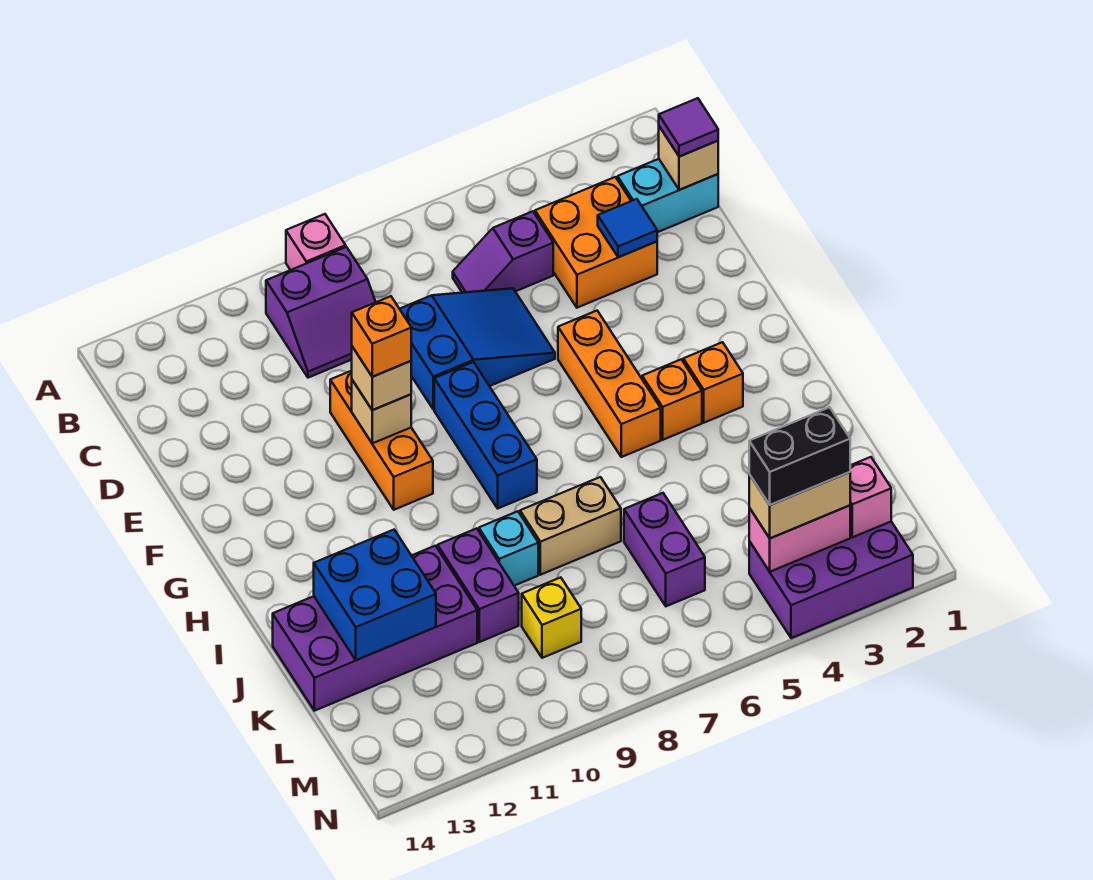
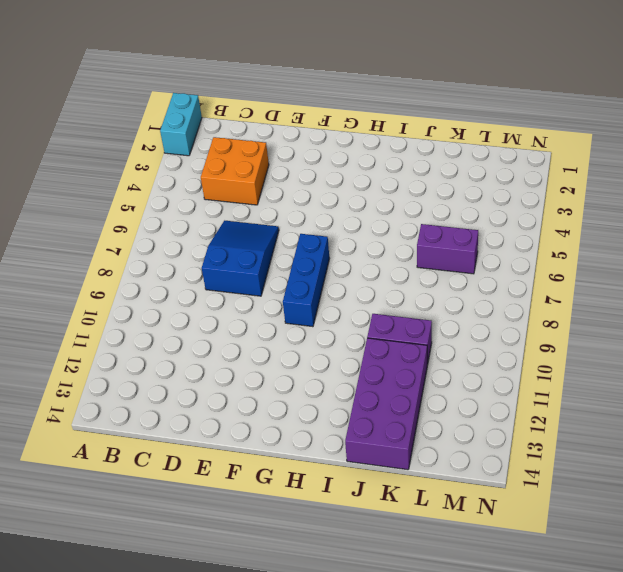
cyan brick A1:A2 level 1 -> cyan brick C1:C2 level 1
blue brick G7:G9 level 1 -> blue brick F8:H8 level 1
none -> pink brick A9 level 1
none -> purple slope B9:C10 level 1 top B
none -> purple slope C5:C6 level 1 top 5

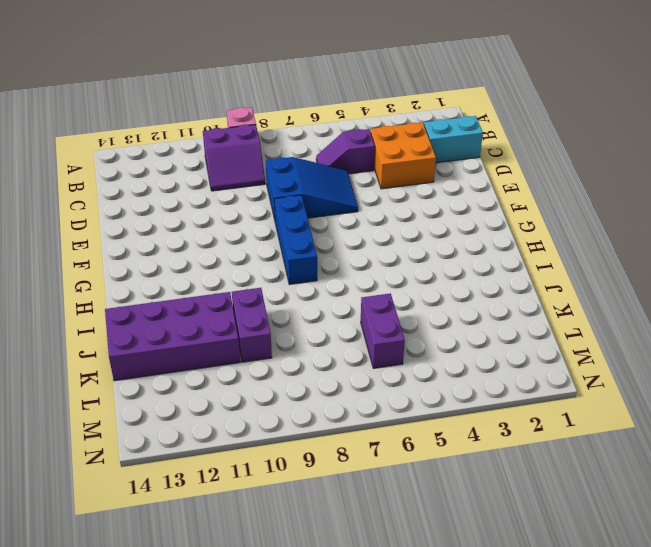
none -> orange brick E10:G10 level 1
none -> orange brick F5:H5 level 1
none -> orange brick H3 level 1

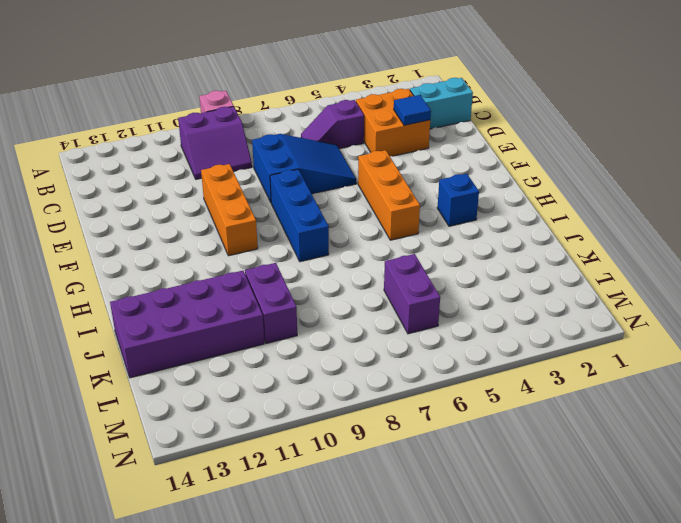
blue brick H3 level 1 -> orange brick H3 level 1
none -> orange brick H4 level 1
none -> tan brick J7:J8 level 1
none -> cyan brick J9 level 1

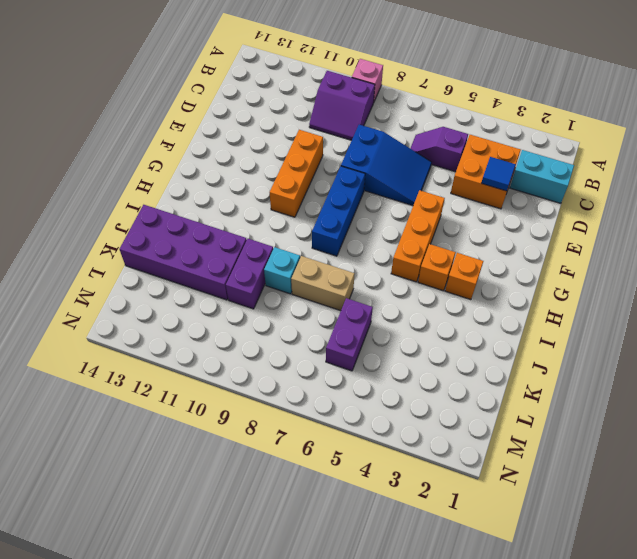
none -> yellow brick L9 level 1
none -> purple brick M2:N4 level 1
none -> tan brick C1 level 2

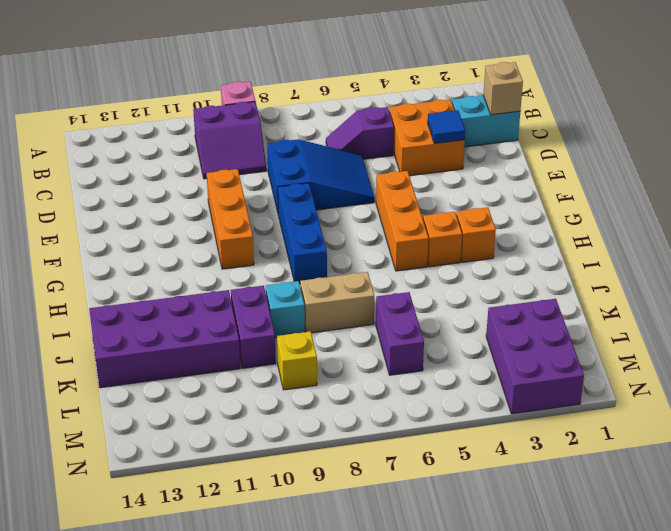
purple brick L2:N3 level 1 -> purple brick M2:N4 level 1
none -> tan brick F10 level 2
none -> blue brick J12:K13 level 2
none -> pink brick M2 level 2

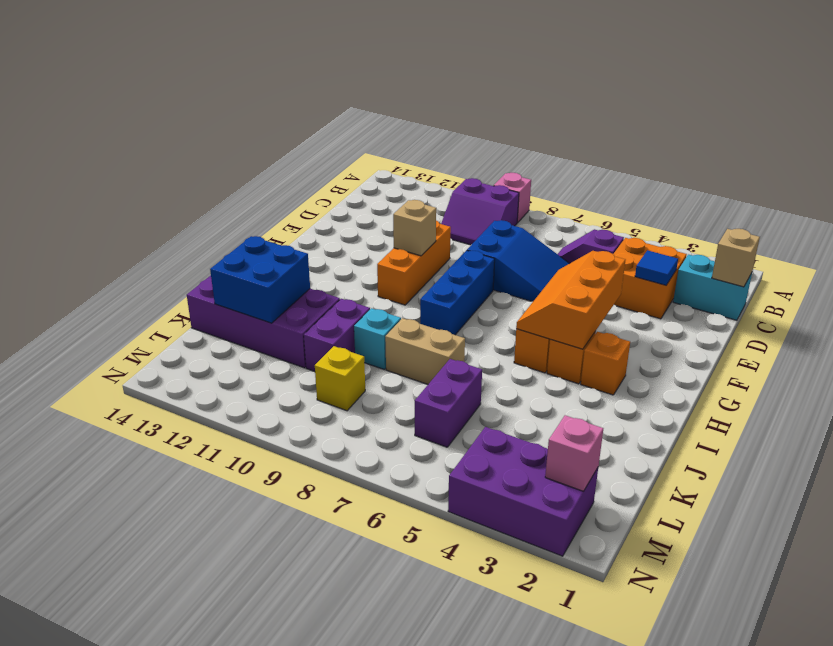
orange slope F4:H5 level 2 top 4 -> none
none -> pink brick M3:M4 level 2
none -> purple tile C1 level 3
none -> tan brick F10 level 3

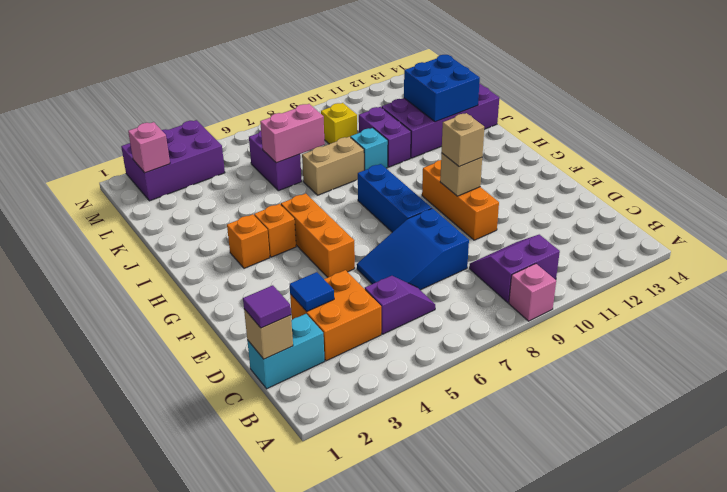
pink brick K6:K7 level 2 -> pink brick M3:M4 level 2
none -> tan brick M3:M4 level 3
none -> orange brick F10 level 4
none -> black brick M3:M4 level 4

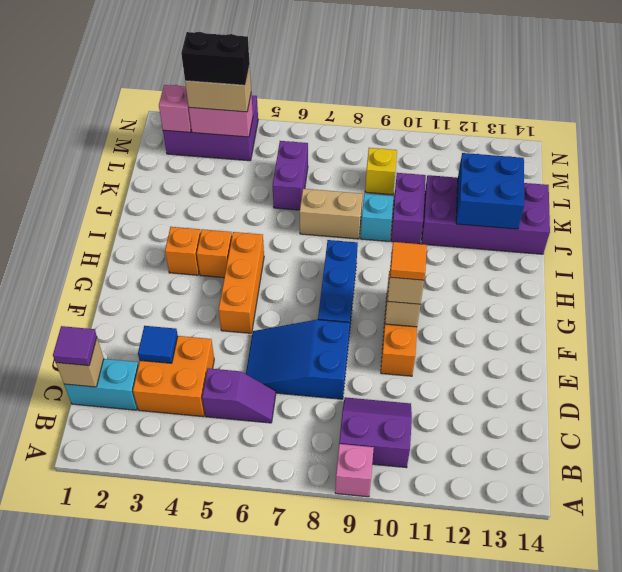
orange tile F10 level 4 -> orange brick F10 level 4

